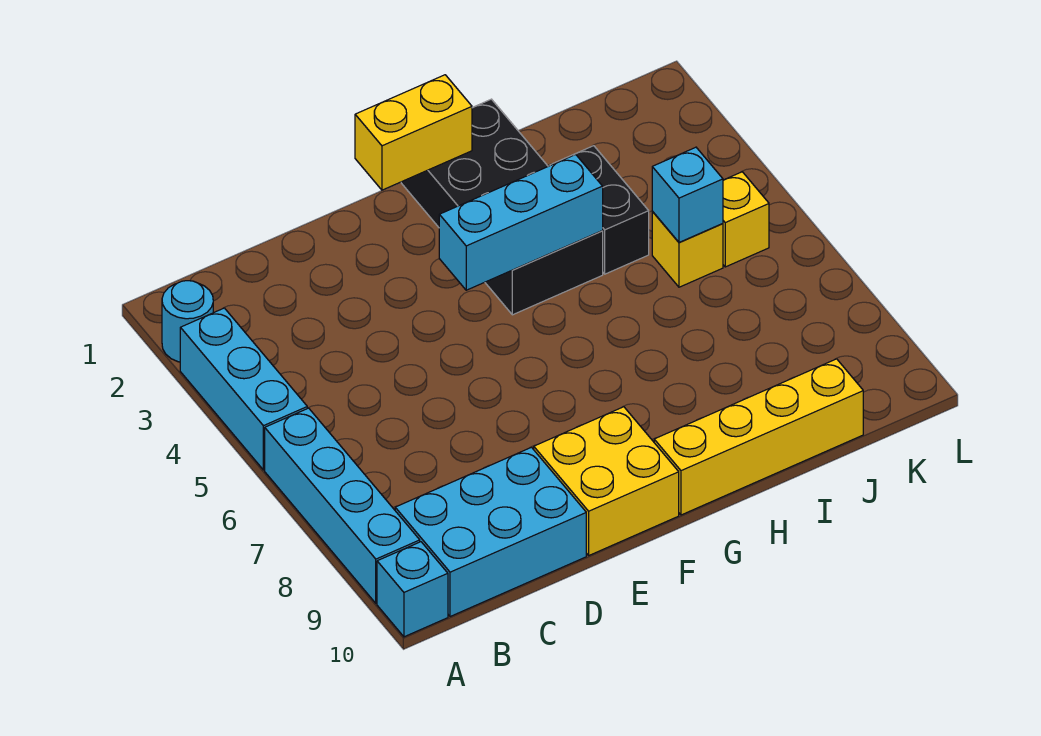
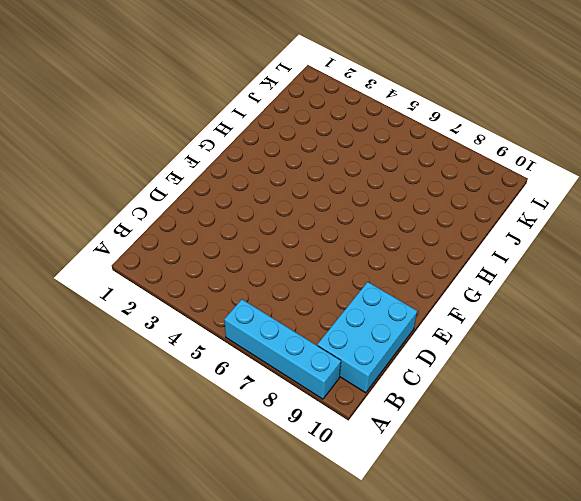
none -> cyan round brick A2 level 1
none -> cyan brick A3:A5 level 1
none -> cyan brick A10 level 1

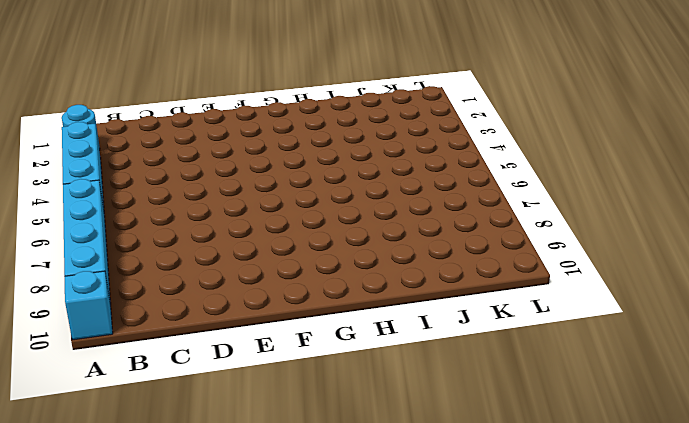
none -> cyan brick B9:D10 level 1
none -> yellow brick E9:F10 level 1
none -> black brick G1:H4 level 1

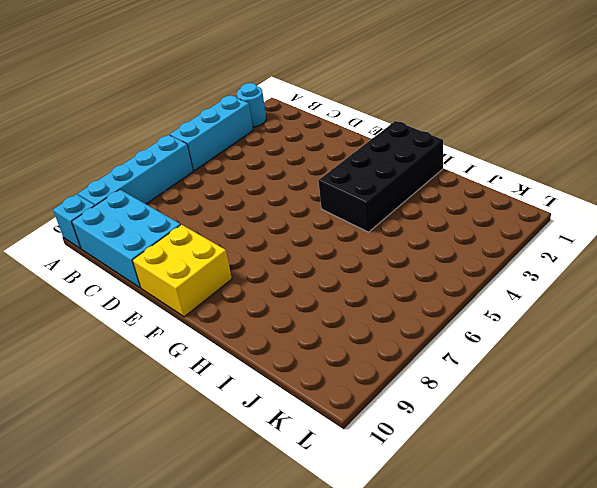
none -> yellow brick G10:J10 level 1
none -> black brick I3:I4 level 1
none -> yellow brick J5 level 1

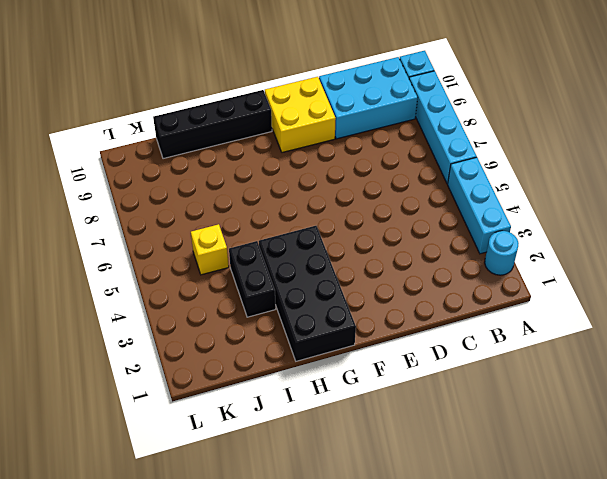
black brick G10:J10 level 1 -> yellow brick G10:J10 level 1
none -> yellow brick K5 level 1
none -> yellow brick F1:G1 level 2
none -> cyan brick F4:H4 level 2

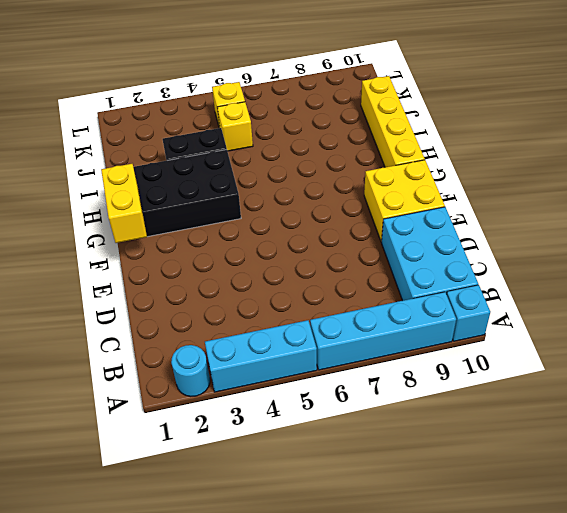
none -> cyan brick F4:H4 level 2
none -> cyan brick J5 level 2

